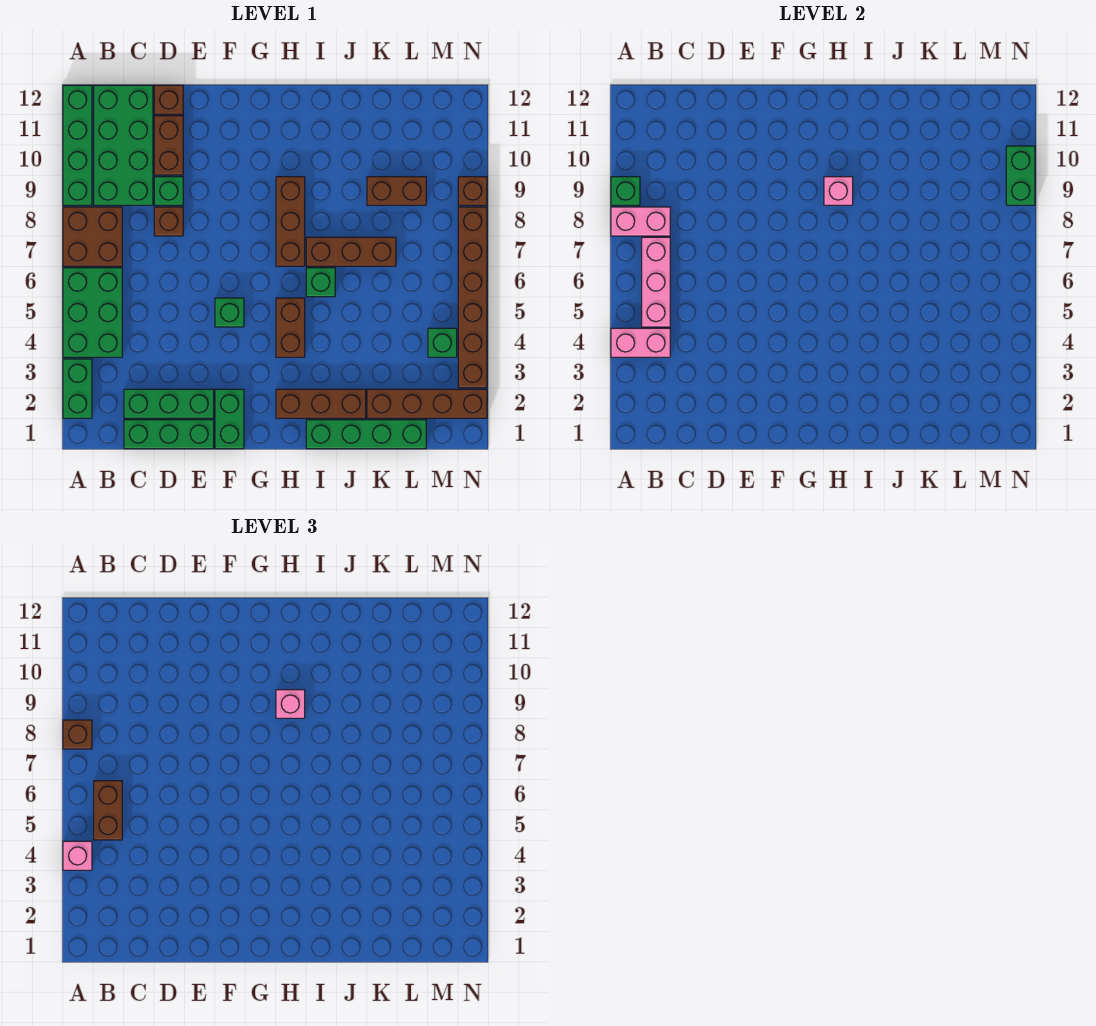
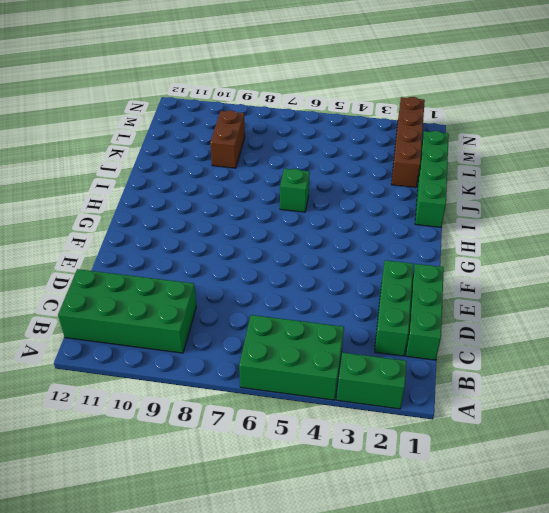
none -> brown brick A7:B8 level 1
none -> green brick A9:A12 level 1
none -> brown brick D8 level 1
none -> green brick D9 level 1

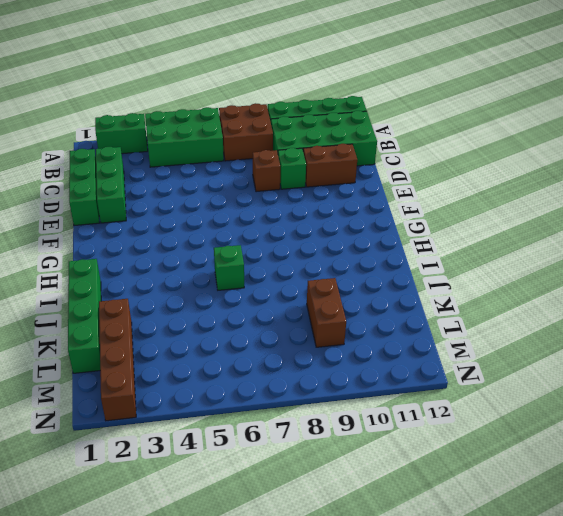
none -> brown brick D12 level 1
none -> green brick F1:F2 level 1
none -> green brick F5 level 1
none -> brown brick H2:J2 level 1

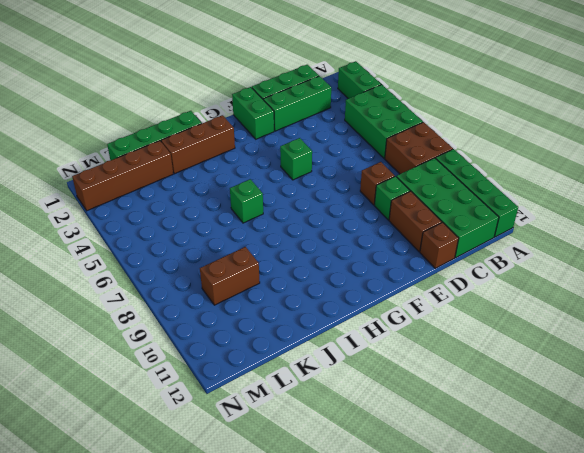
none -> brown brick H4:H5 level 1
none -> brown brick H7:H9 level 1
none -> brown brick I7:K7 level 1
none -> green brick M4 level 1

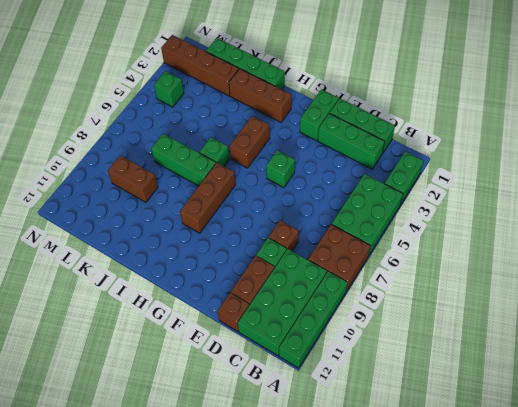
green brick I7:K7 level 1 -> brown brick I7:K7 level 1
none -> brown brick N3:N8 level 1
none -> brown brick N9 level 1
none -> pink brick A4:B4 level 2
none -> pink brick A8:B8 level 2

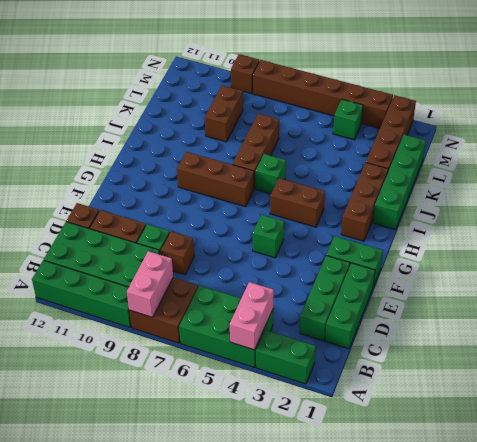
none -> green brick A9 level 2
none -> pink brick B5:B7 level 2
none -> pink brick H9 level 2
none -> green brick N9:N10 level 2

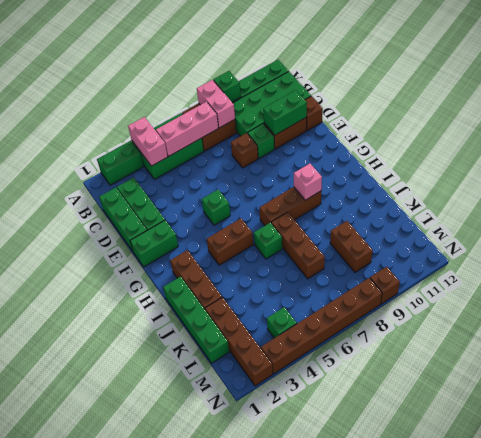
green brick D10:D11 level 2 -> green brick N9:N10 level 2
none -> pink brick A4 level 3
none -> brown brick A8 level 3
none -> brown brick B5:B6 level 3
none -> pink brick H9 level 3

